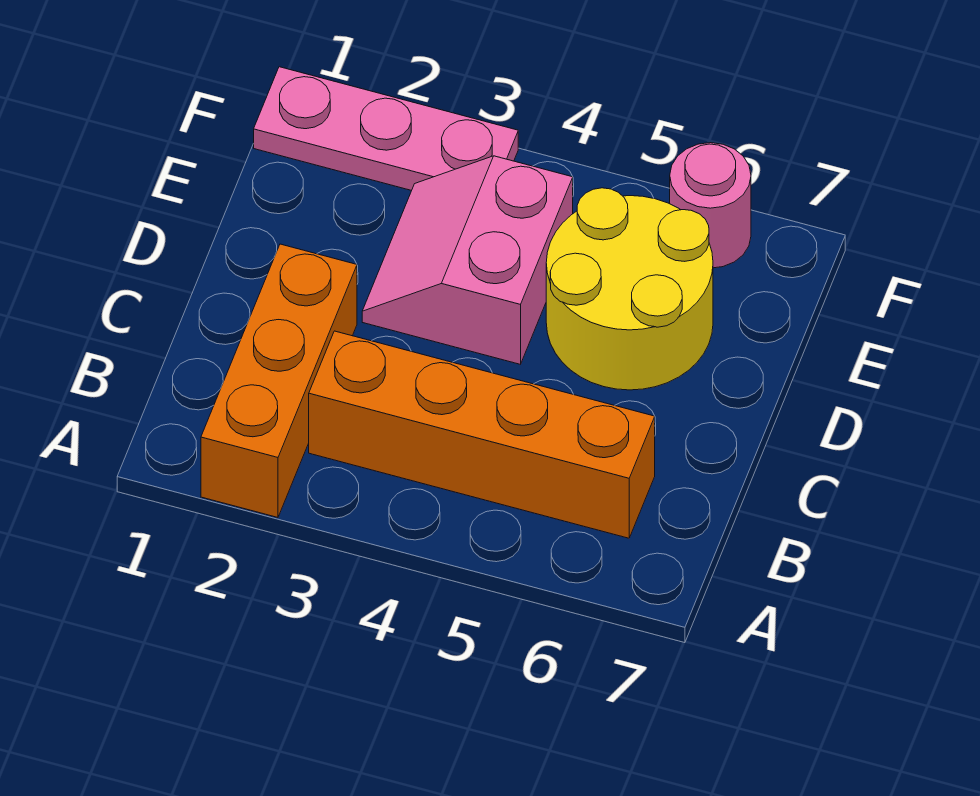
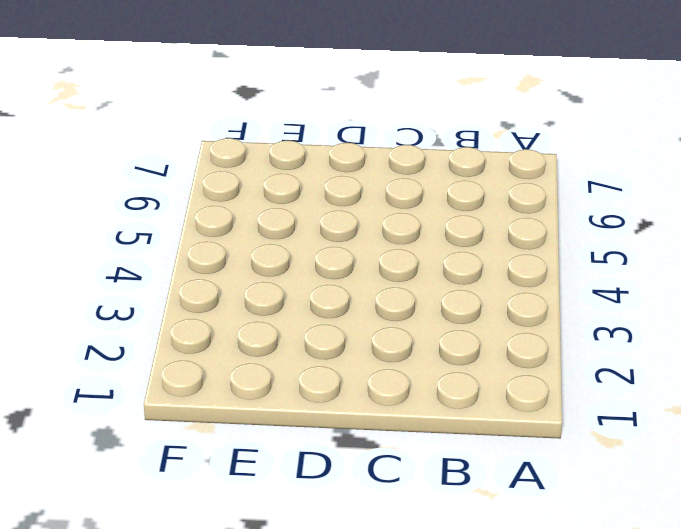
none -> orange brick A2:C2 level 1
none -> orange brick B3:B6 level 1

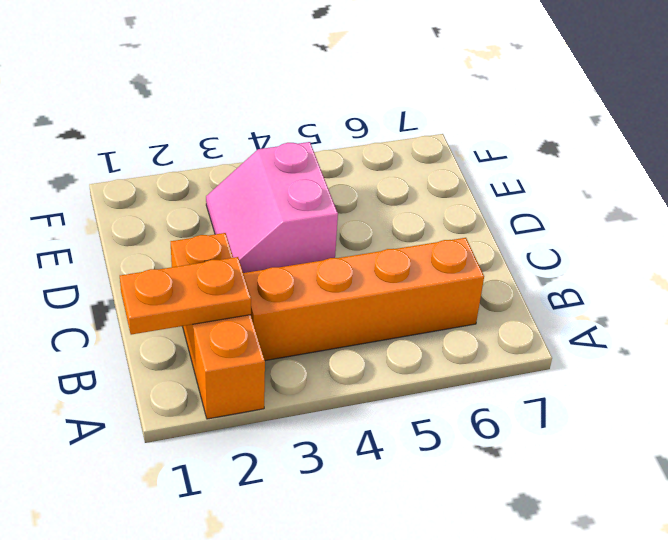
orange plate B1:B2 level 2 -> none
none -> yellow round brick D5:E6 level 1
none -> pink plate F1:F3 level 1

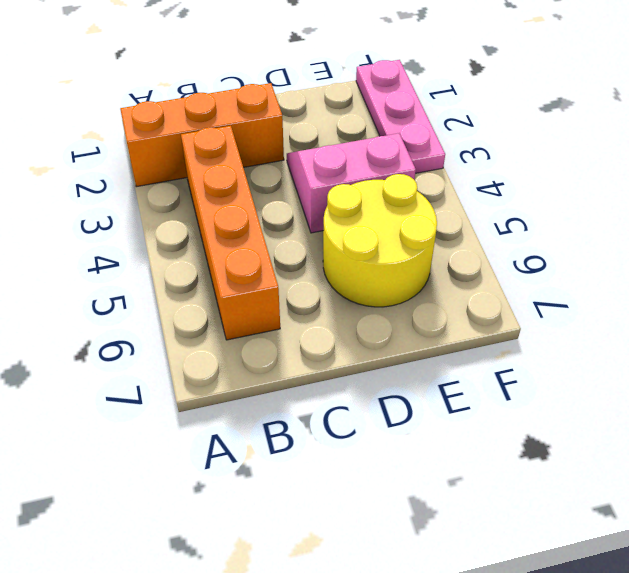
none -> pink round brick F6 level 1

